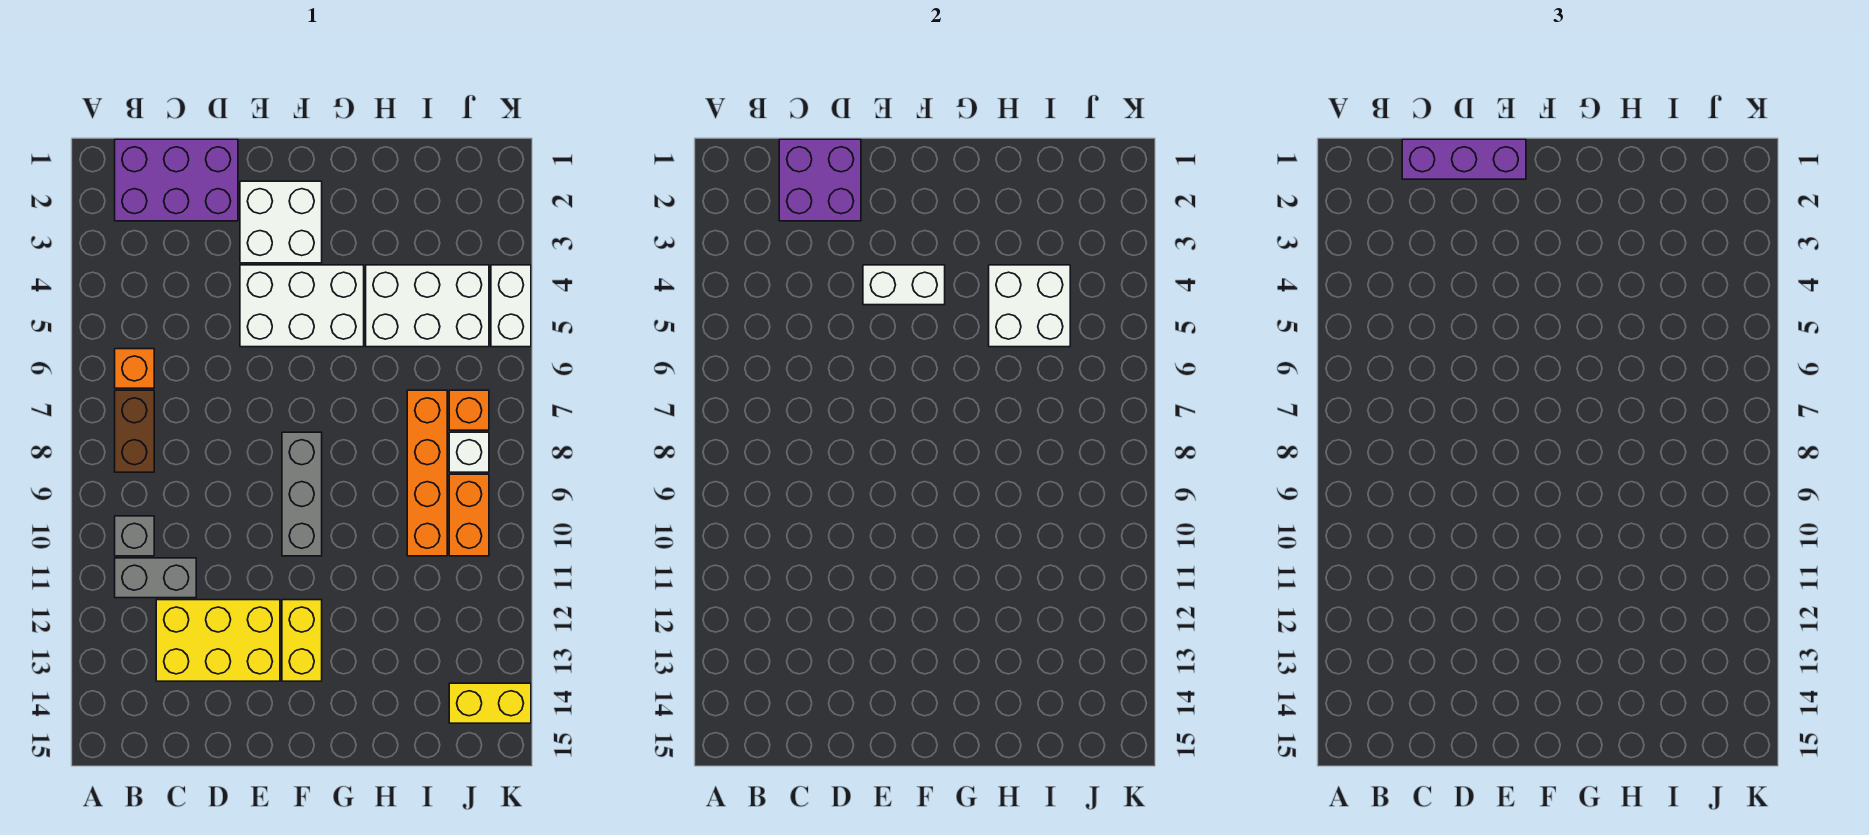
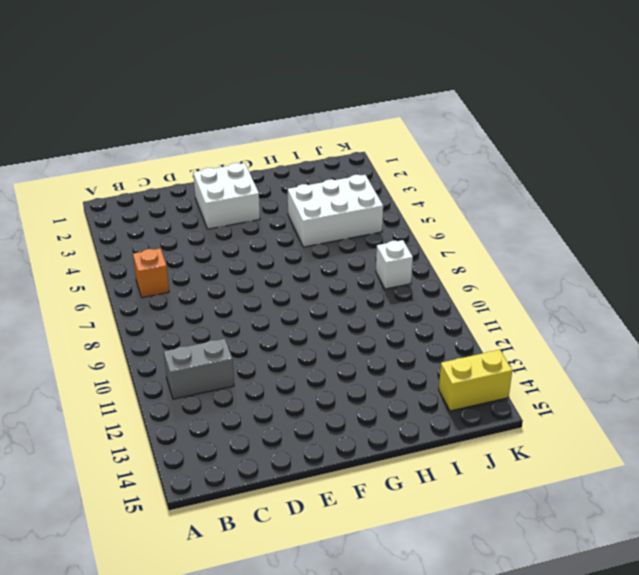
none -> purple brick B1:D2 level 1
none -> brown brick B7:B8 level 1
none -> grey brick B10 level 1

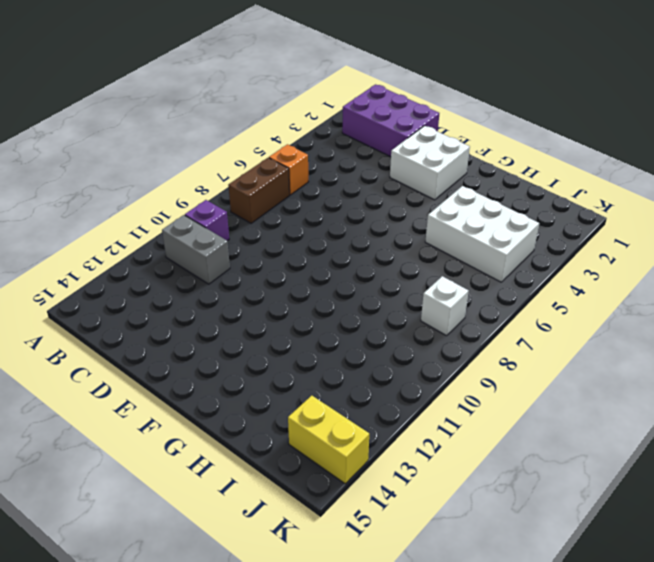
purple brick B10 level 1 -> grey brick B10 level 1
none -> yellow brick C12:E13 level 1
none -> white brick E4:G5 level 1
none -> grey brick F8:F10 level 1

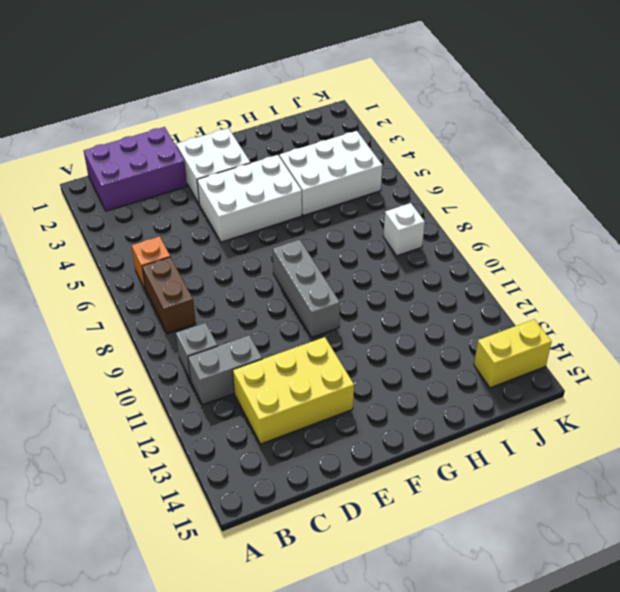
none -> yellow brick F12:F13 level 1
none -> orange brick I7:I10 level 1
none -> orange brick J7 level 1

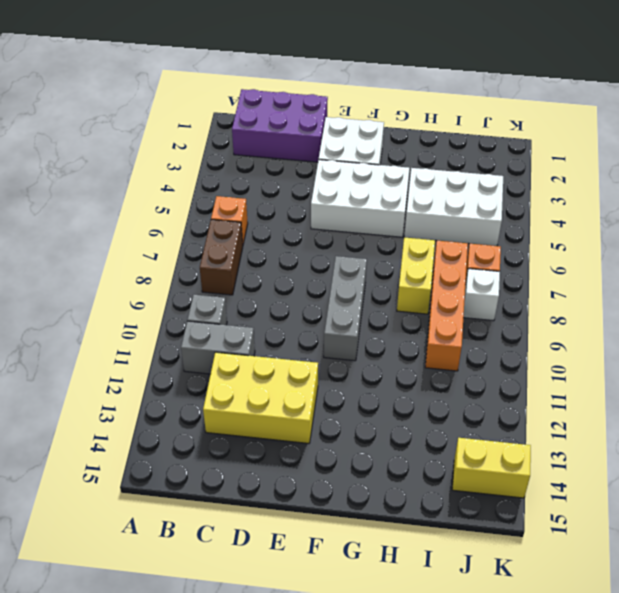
yellow brick H7:H8 level 1 -> yellow brick F12:F13 level 1
none -> orange brick J9:J10 level 1
none -> white brick K4:K5 level 1
none -> purple brick C1:D2 level 2

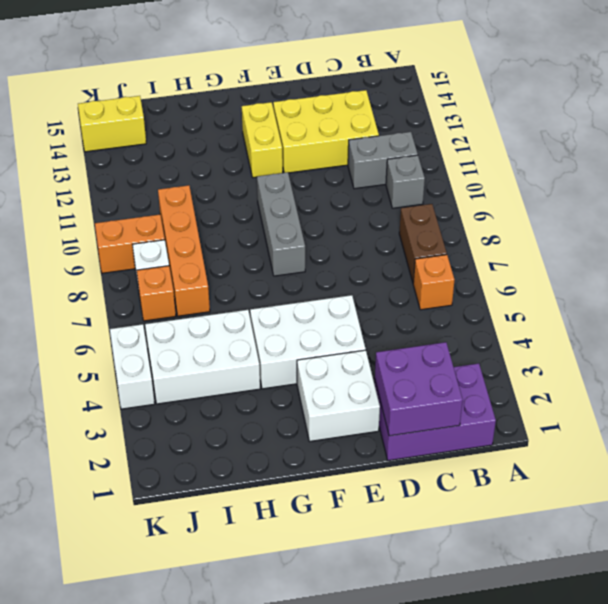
orange brick J9:K9 level 1 -> orange brick J9:J10 level 1
none -> white brick E4:F4 level 2
none -> white brick H4:I5 level 2
none -> purple brick C1:E1 level 3

